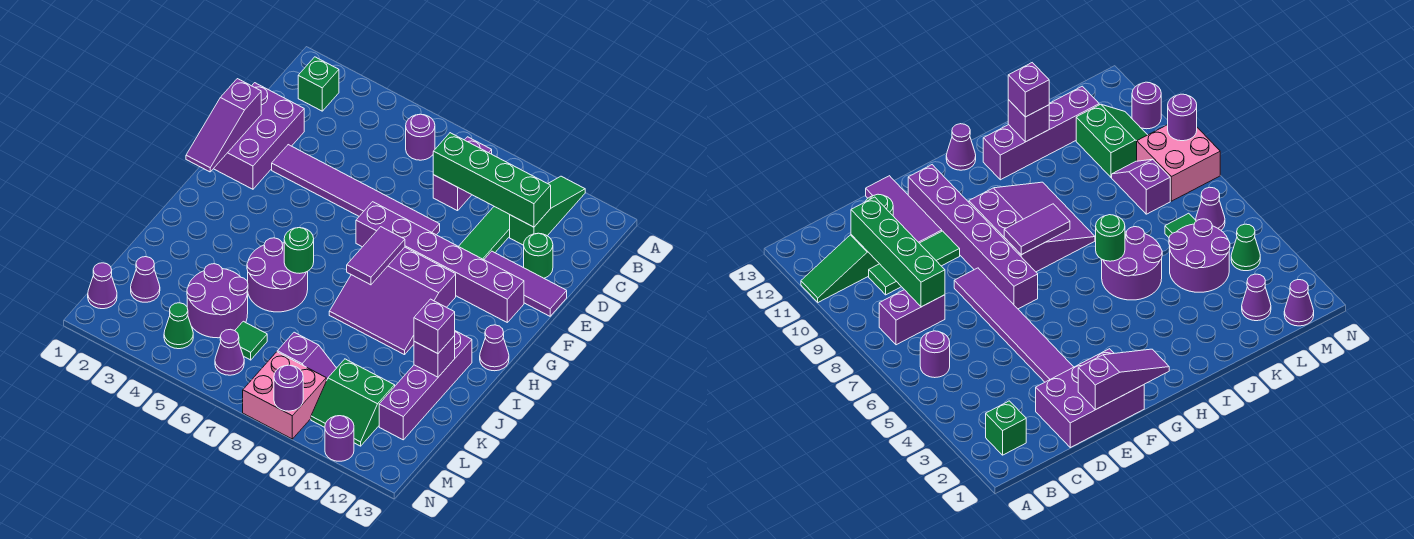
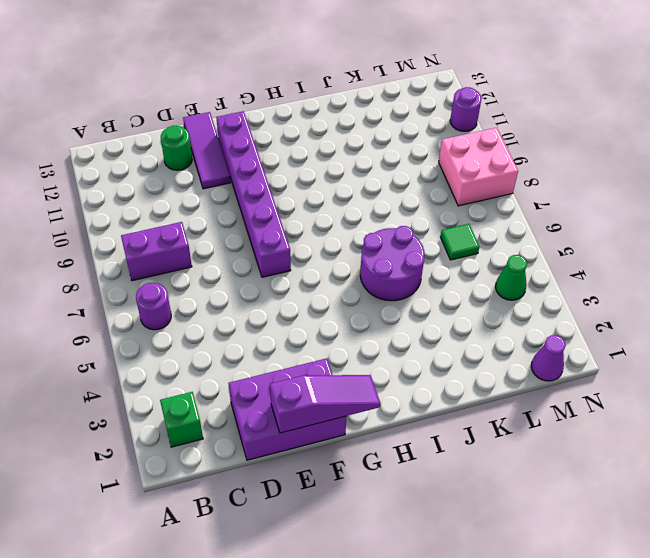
none -> green slope A11:C11 level 1 top C
none -> green tile C10:E10 level 1
none -> purple tile E3:E8 level 1
none -> purple slope G8:I10 level 1 top G

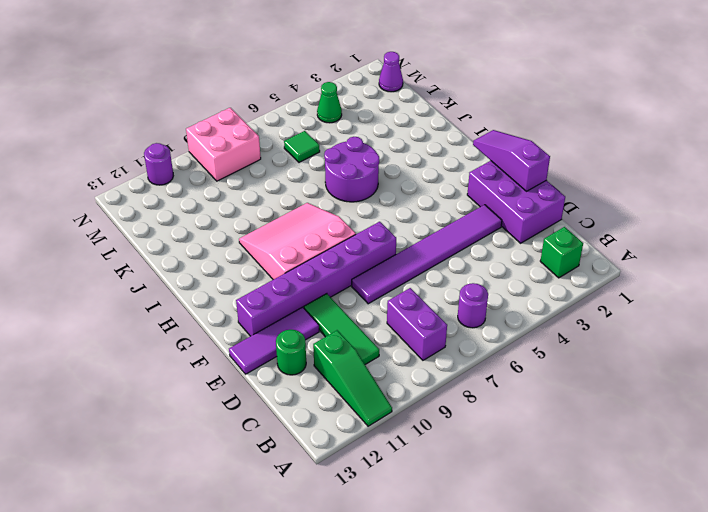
pink slope G8:I10 level 1 top G -> purple slope G8:I10 level 1 top G
none -> purple cone H13 level 1
none -> purple brick I12:L12 level 1
none -> purple round brick K4:L5 level 1
none -> purple cone L2 level 1

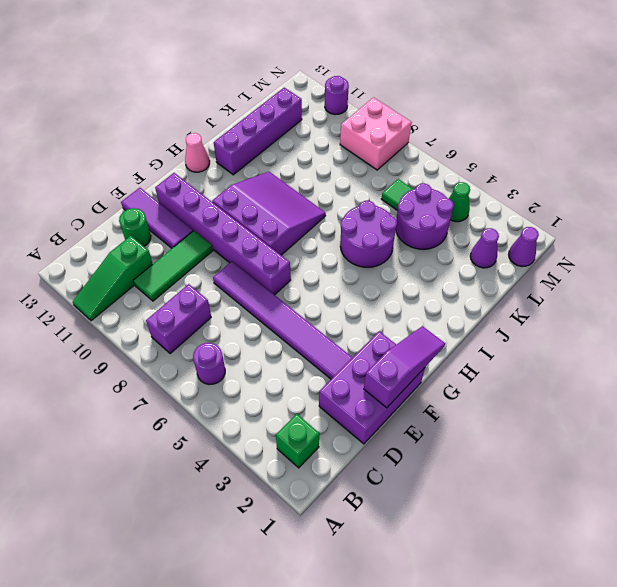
pink cone H13 level 1 -> purple cone H13 level 1
none -> purple slope L8:L9 level 1 top 8
none -> green slope L10:M11 level 1 top L
none -> purple cone M6 level 1
none -> green brick C8:C11 level 2

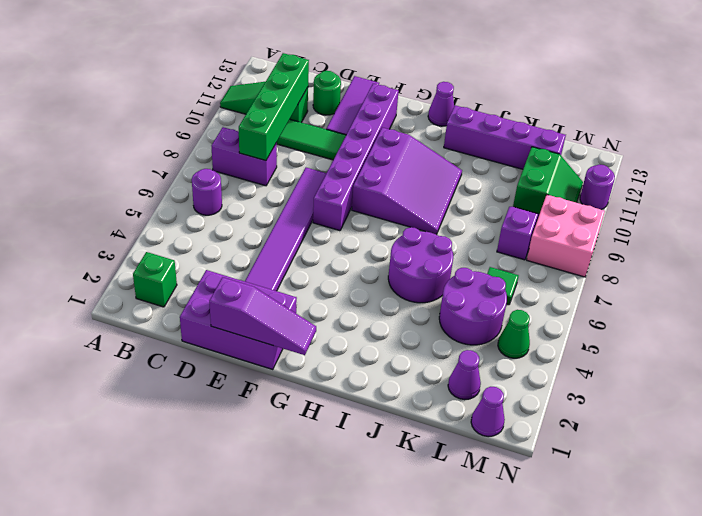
none -> purple cone M6 level 1
none -> purple tile G8:H8 level 2
none -> green round brick I6 level 2
none -> purple brick J12 level 2

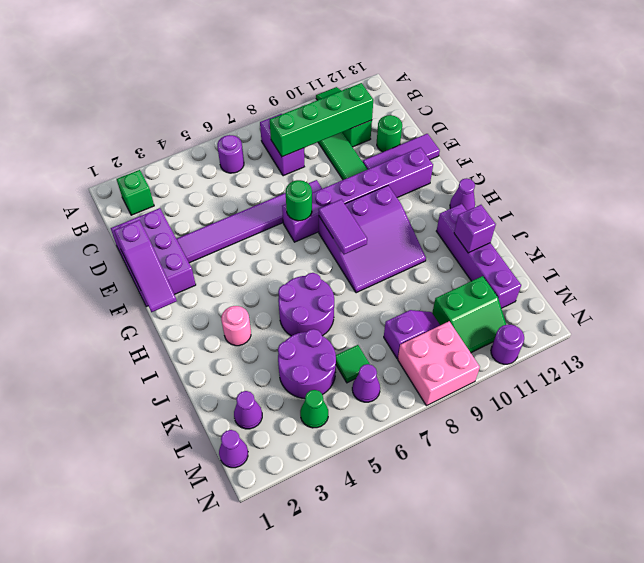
green round brick F7 level 2 -> green round brick I6 level 2
pink round brick I3 level 1 -> none
none -> purple round brick N9 level 2
none -> purple brick J12 level 3

